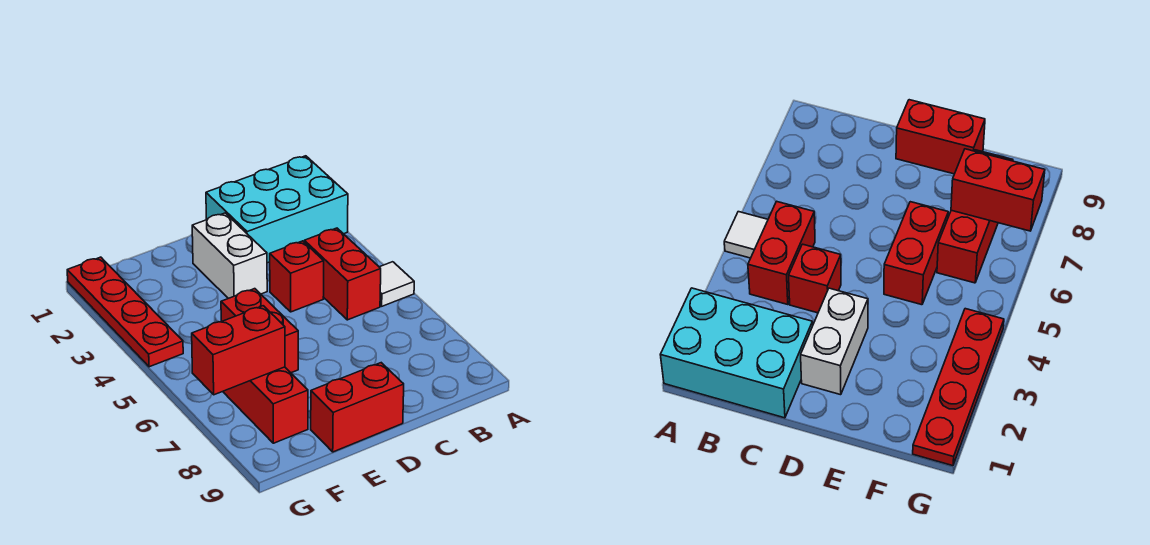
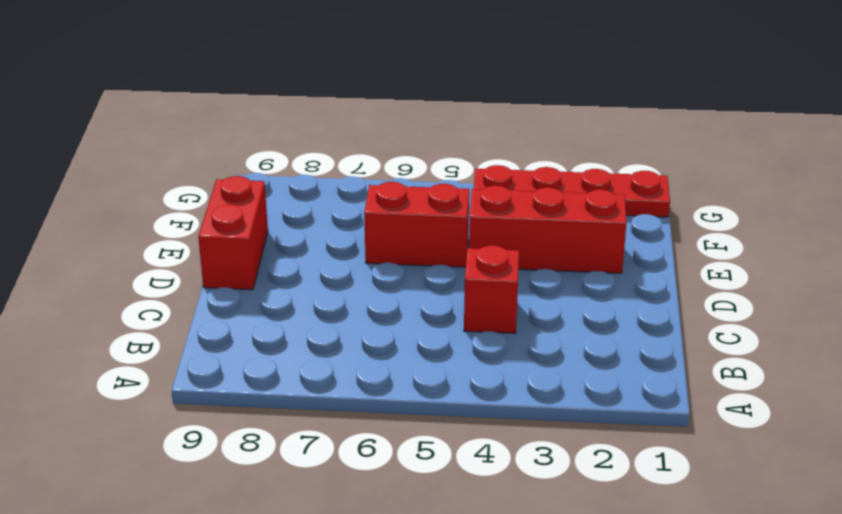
red brick E2:E4 level 1 -> red brick F6:F8 level 1
none -> cyan brick A1:C2 level 1
none -> white tile A5 level 1

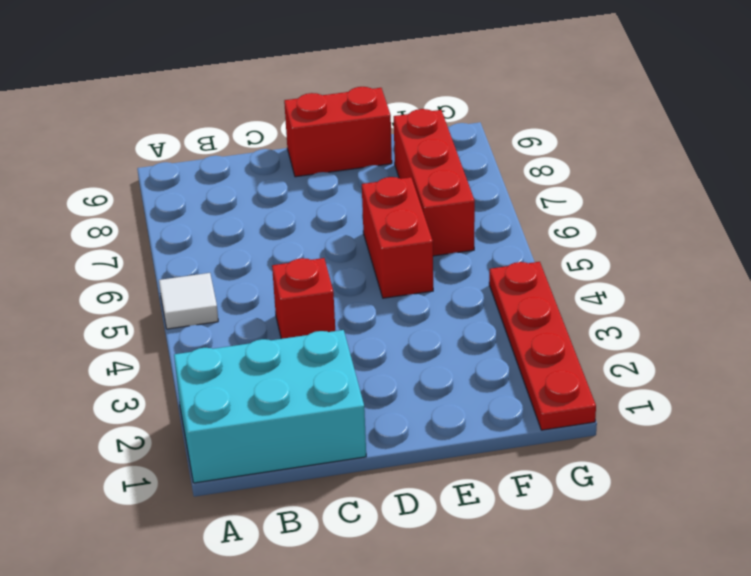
none -> red brick B4:B5 level 1
none -> white brick D2:D3 level 1

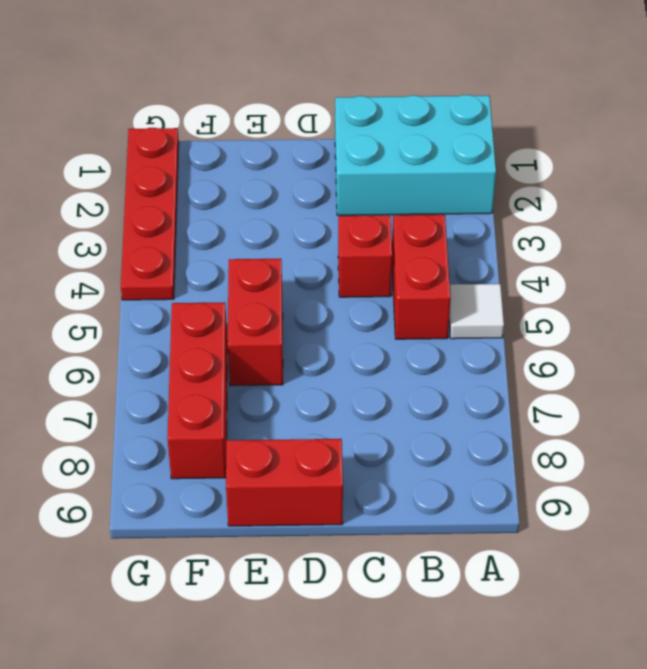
none -> white brick D2:D3 level 1
none -> red brick F7:G7 level 2

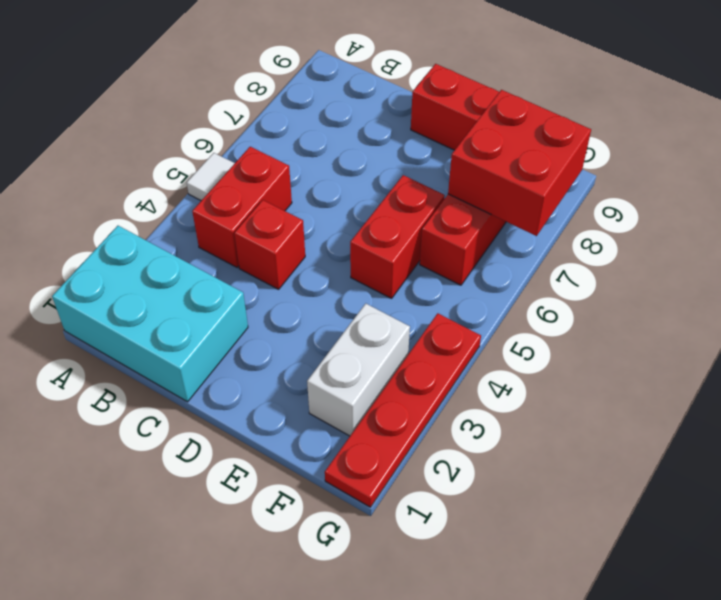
white brick F2:F3 level 1 -> white brick D2:D3 level 1
red brick F7:G8 level 2 -> red brick F7:G7 level 2

